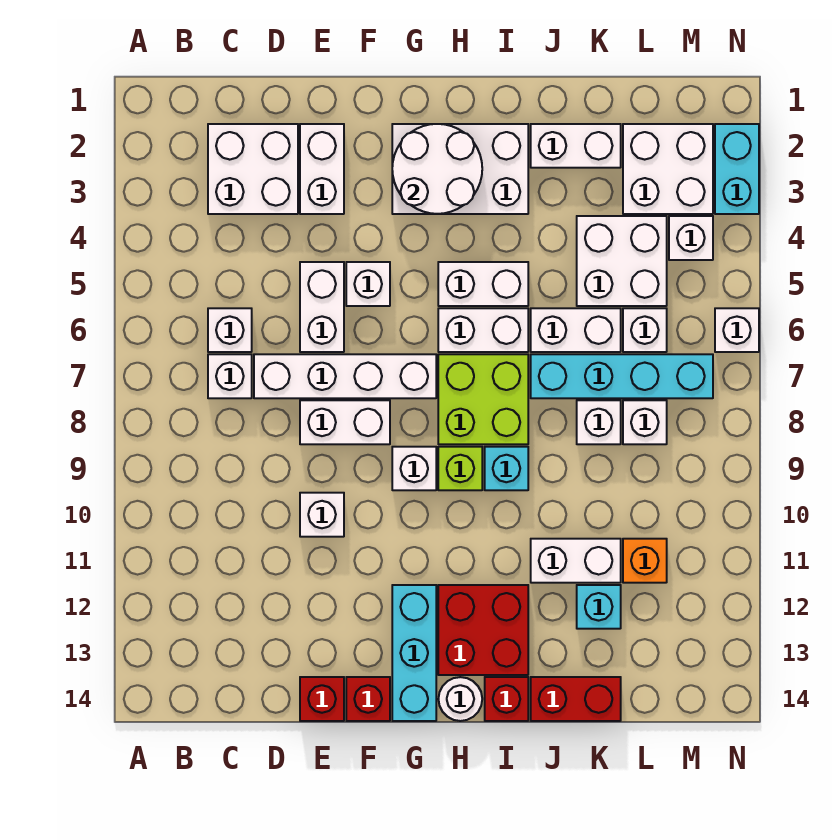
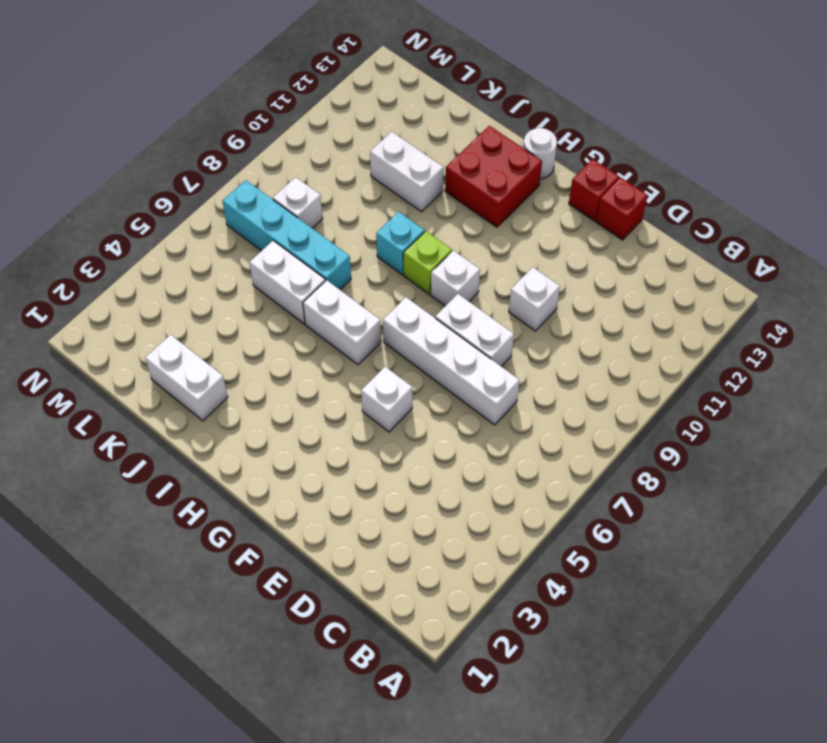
none -> white brick C2:D3 level 1
none -> white brick C6 level 1
none -> white brick C7 level 1
none -> white brick E2:E3 level 1

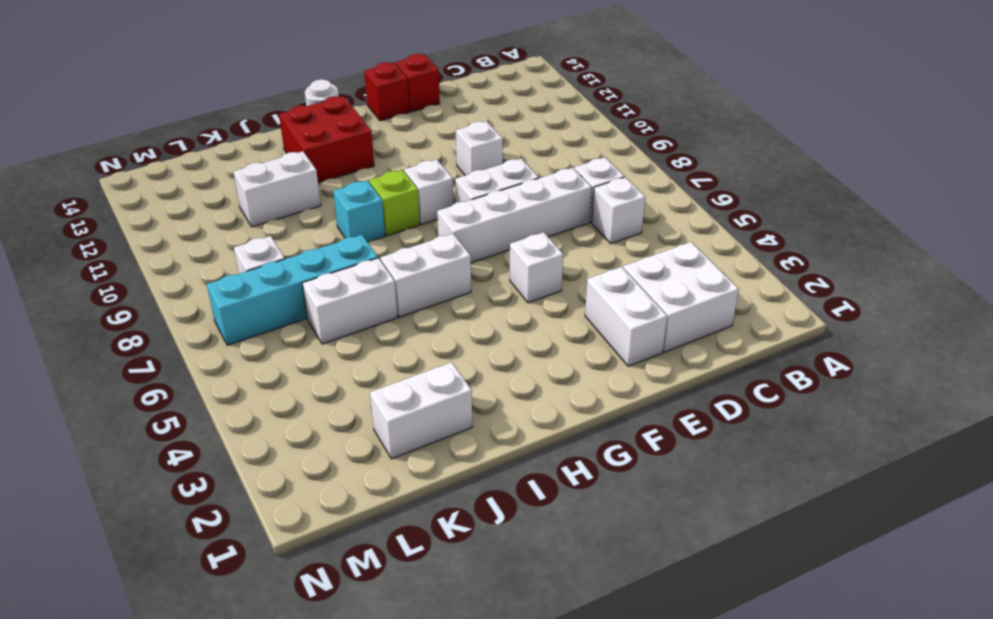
none -> white brick E5:E6 level 1
none -> white brick G2:I3 level 1
none -> cyan brick G12:G14 level 1
none -> white brick H5:I5 level 1

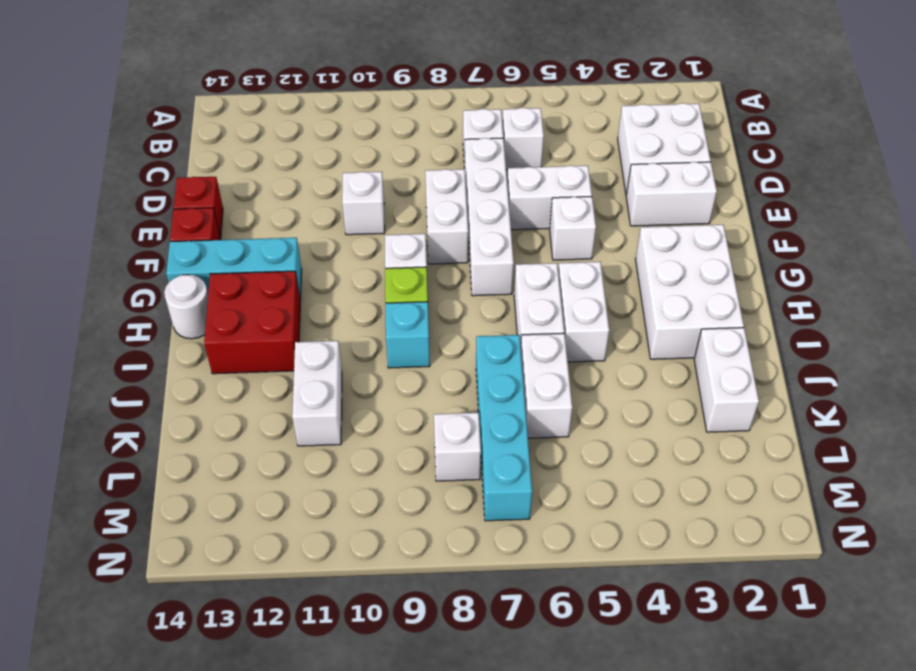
none -> lime brick H7:I8 level 1
none -> red brick I14 level 1
none -> red brick J14:K14 level 1
none -> white brick K4:L5 level 1

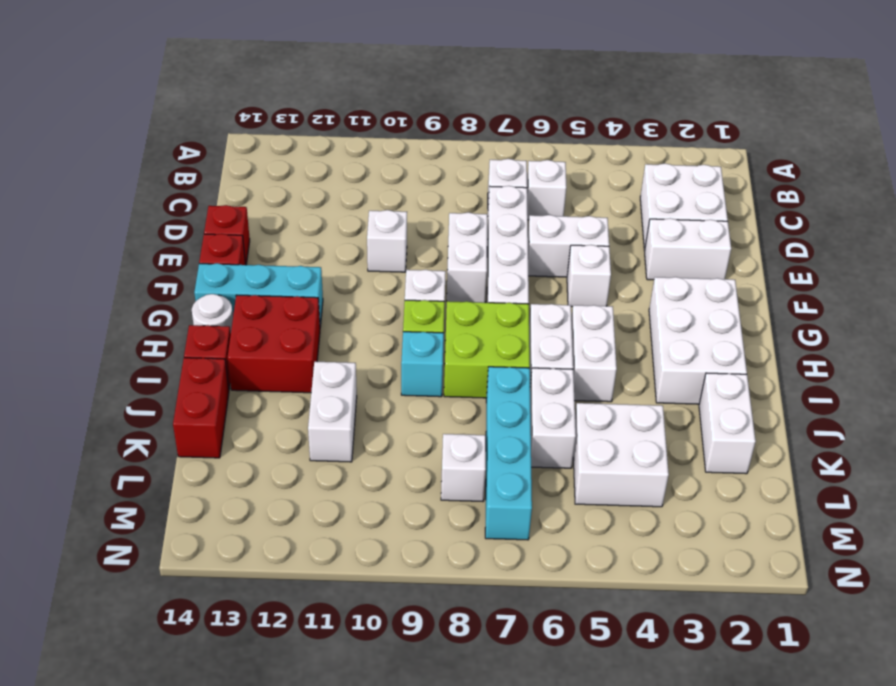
none -> white brick K8 level 1
none -> cyan brick K12 level 1
none -> white brick L2:M3 level 1
none -> white brick L6 level 1

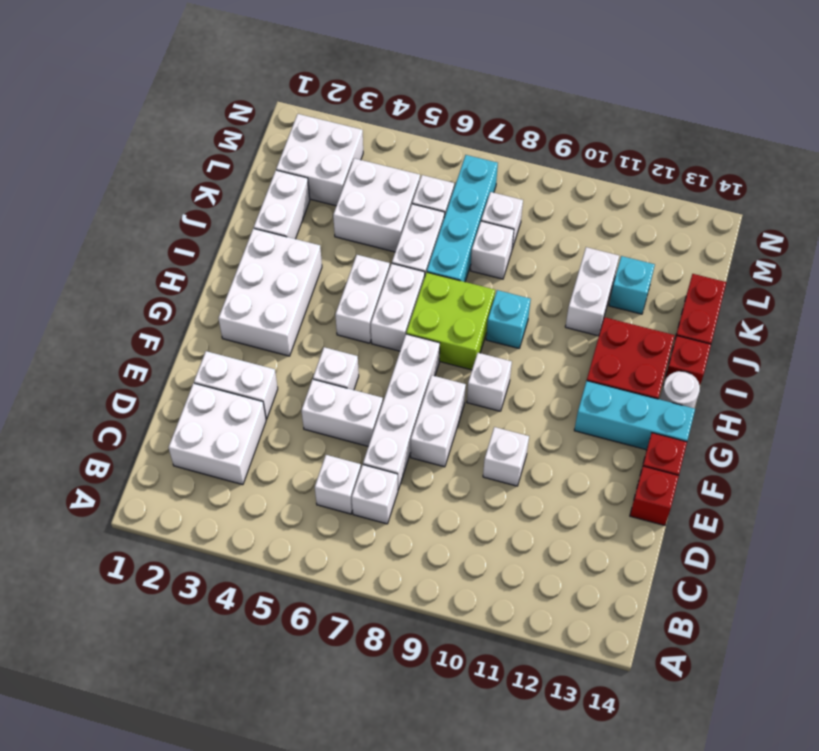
none -> lime brick H9 level 1
none -> orange brick L11 level 1
none -> white brick M4 level 1
none -> cyan brick N2:N3 level 1

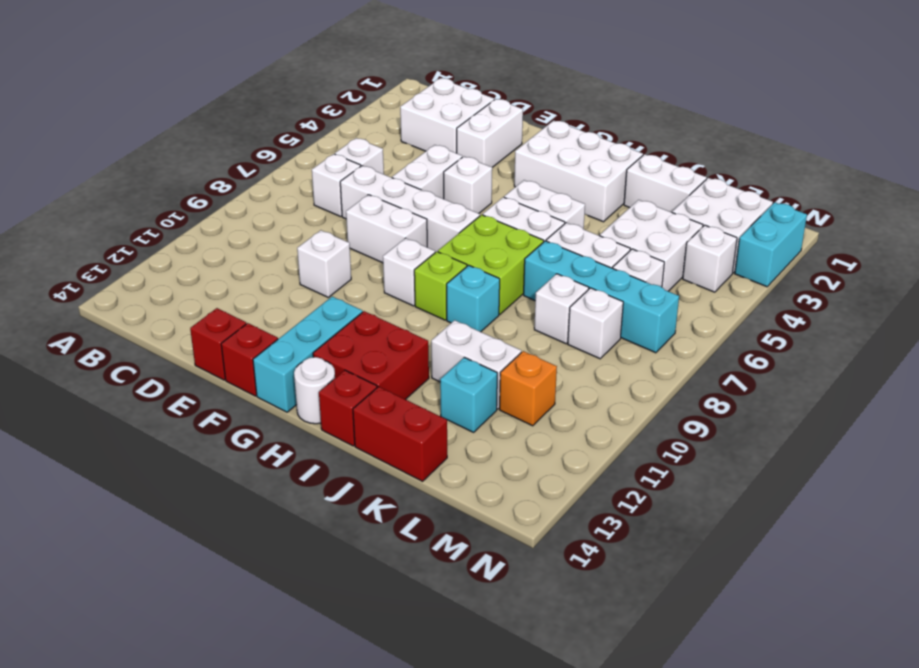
none -> white brick N6 level 1
none -> white round brick G2:H3 level 2

